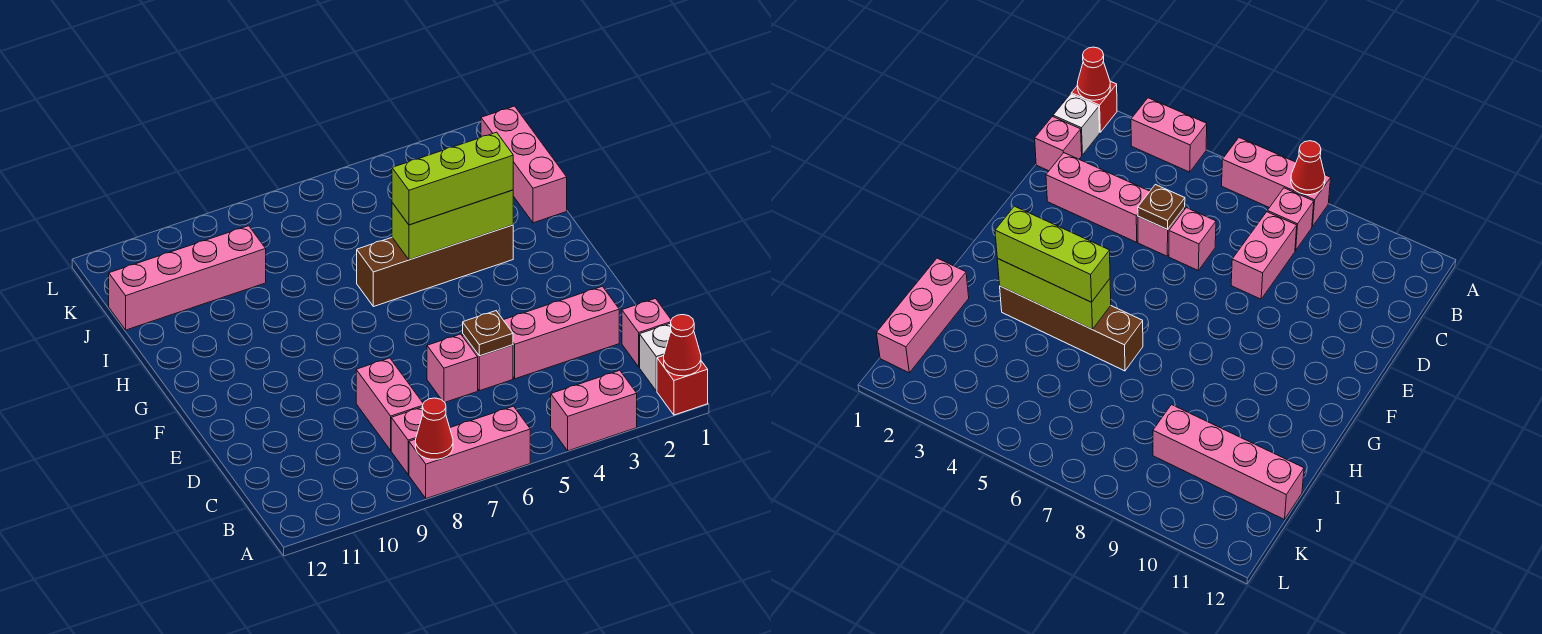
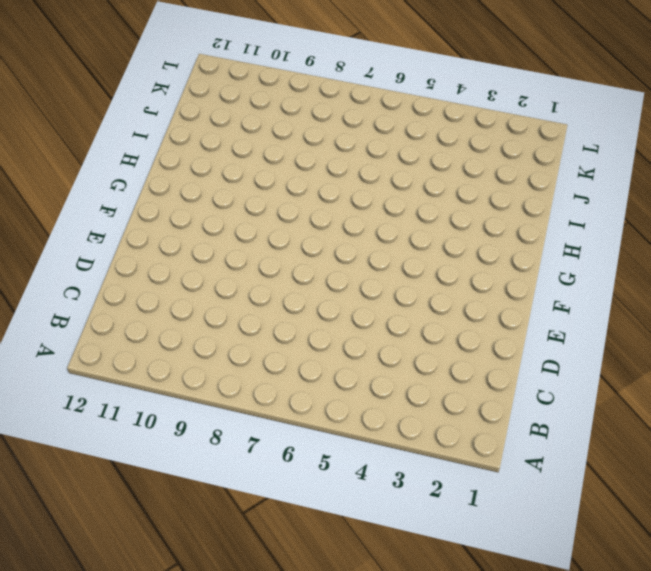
none -> red brick A1 level 1
none -> pink brick A3:A4 level 1
none -> pink brick A6:A8 level 1

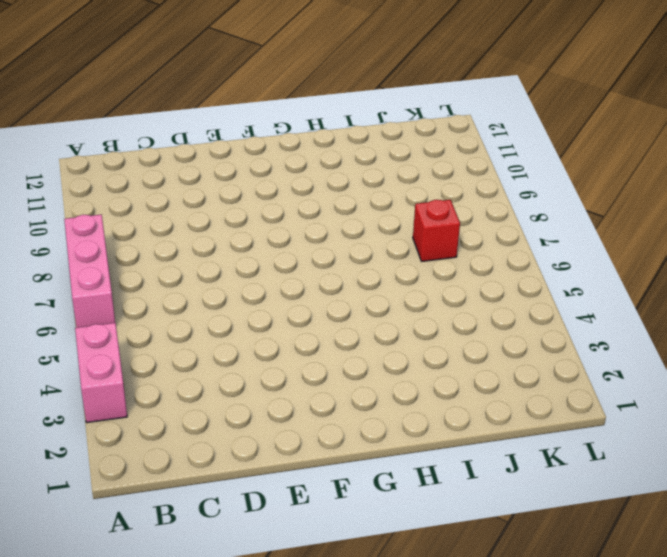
red brick J7 level 1 -> red brick A1 level 1
none -> white brick B1 level 1
none -> pink brick B8 level 1
none -> pink brick C1 level 1

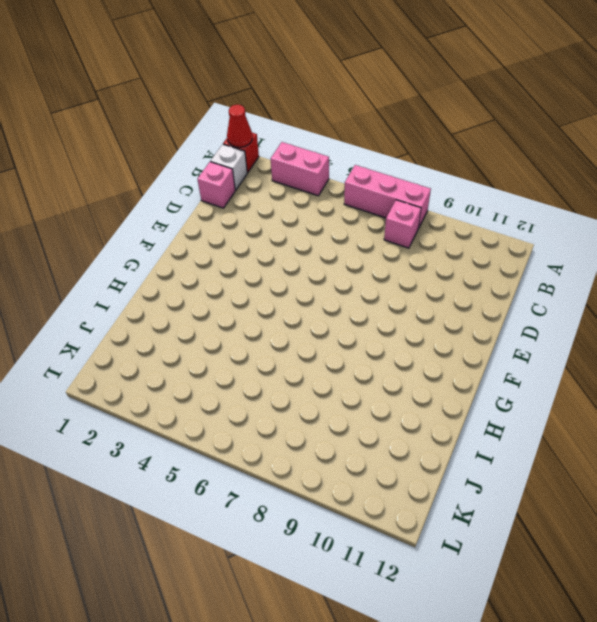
none -> pink brick C8:D8 level 1
none -> pink brick D2:D4 level 1
none -> pink brick D5 level 1

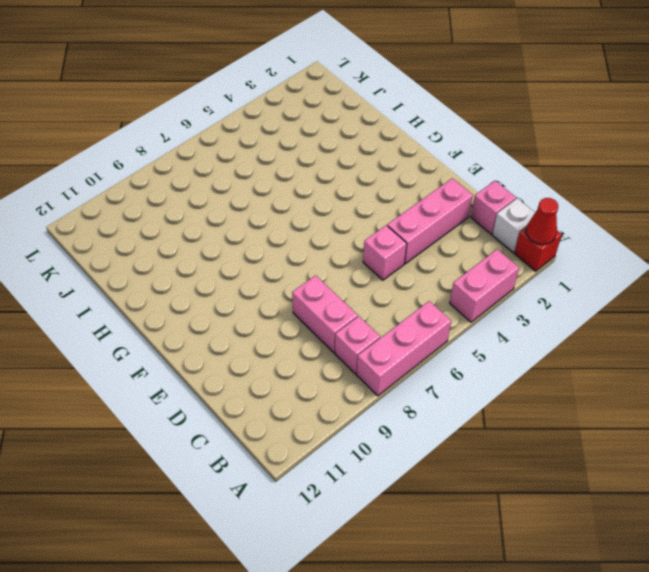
none -> pink brick D6 level 1
none -> brown brick H3:H6 level 1
none -> pink brick I1:K1 level 1

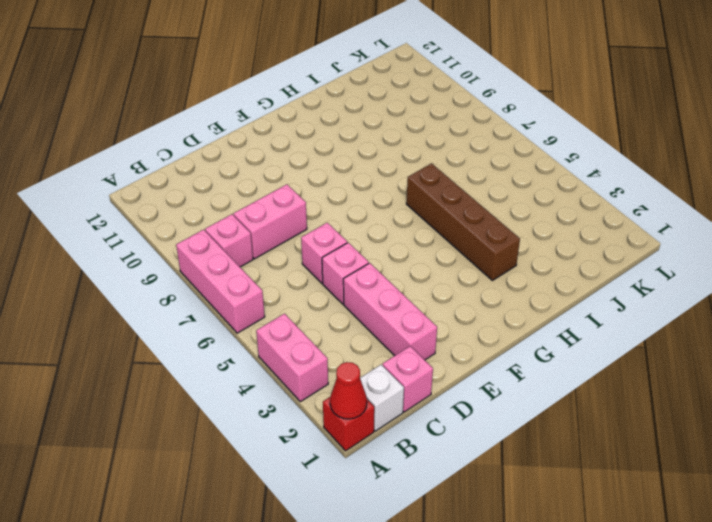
none -> pink brick I1:K1 level 1
none -> pink brick J9:J12 level 1
none -> red cone A8 level 2

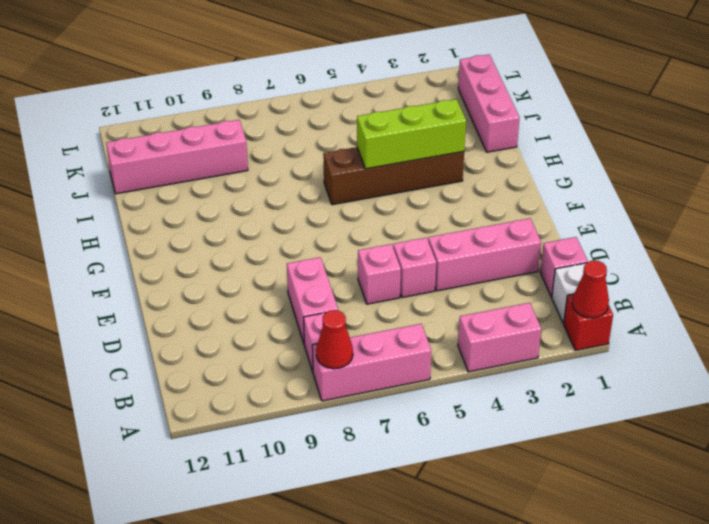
none -> brown plate D5 level 2
none -> lime brick H3:H5 level 3

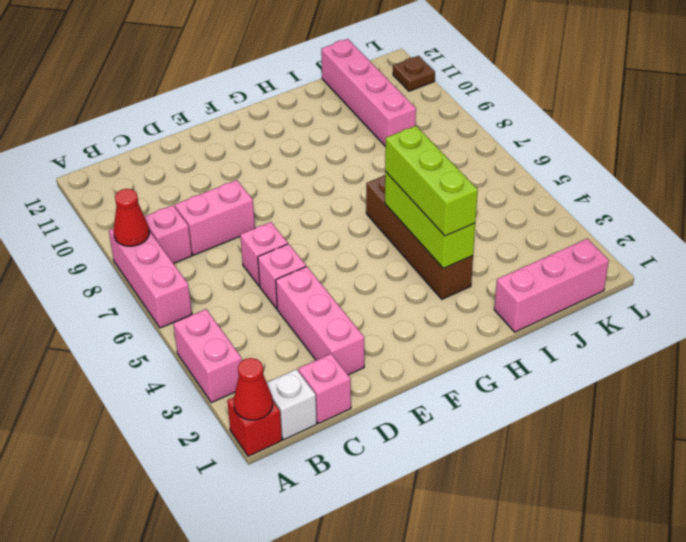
brown plate L11 level 1 -> brown plate D5 level 2

